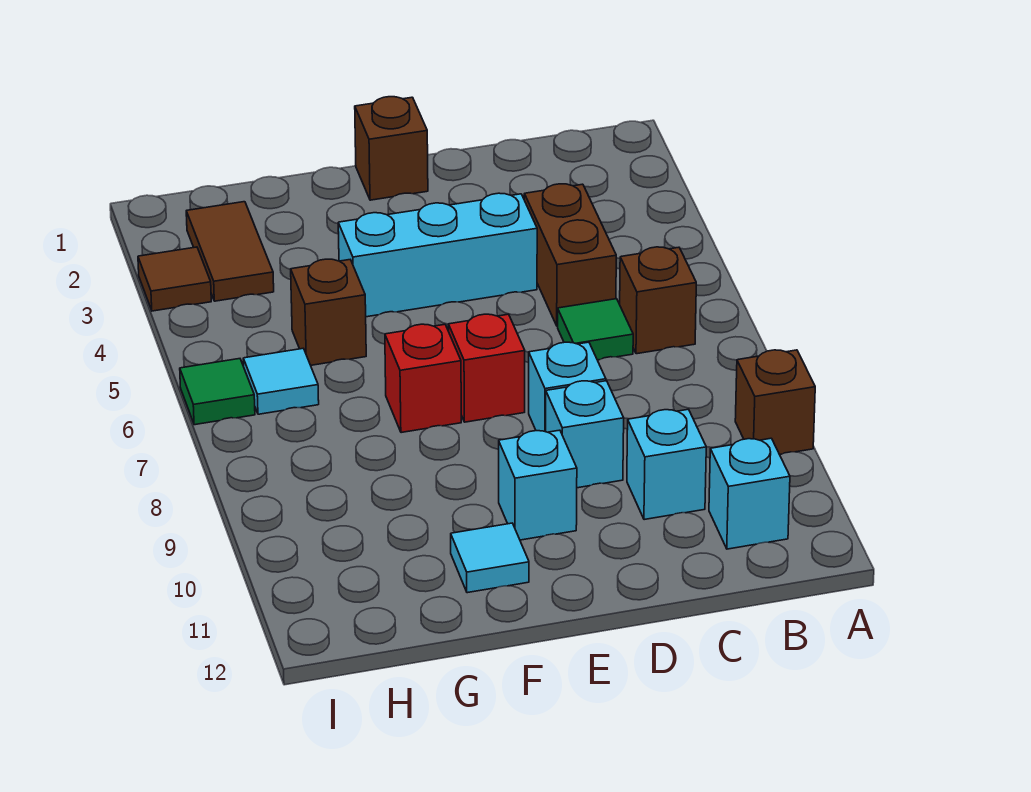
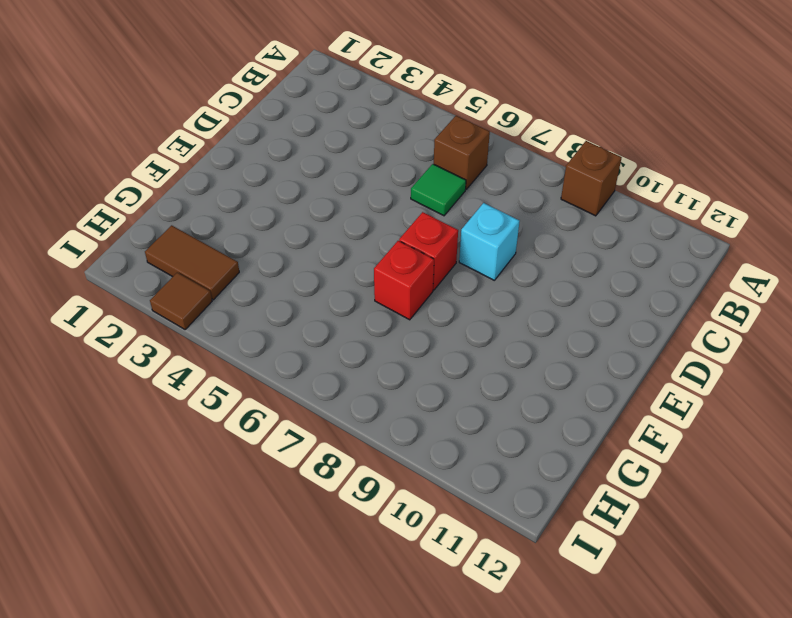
none -> cyan brick B11 level 1
none -> brown brick C4:C5 level 1
none -> cyan brick C10 level 1

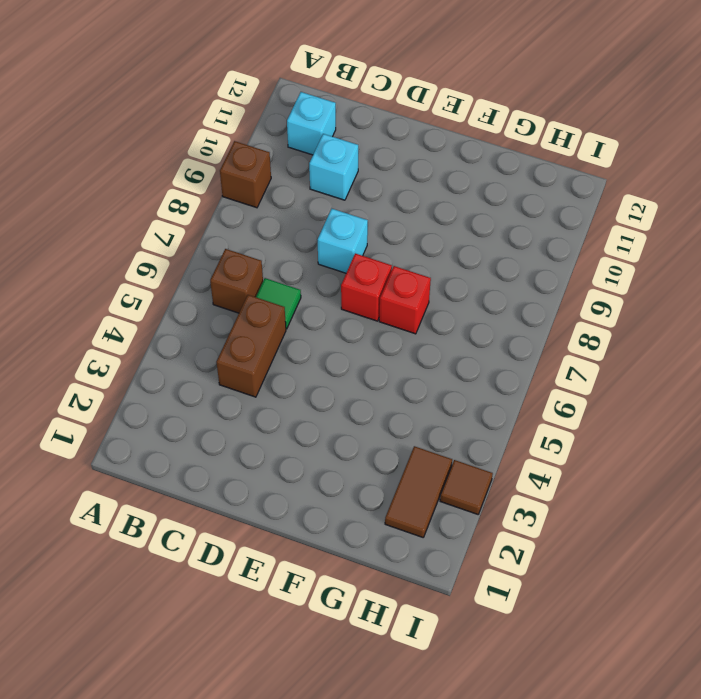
none -> cyan brick D4:F4 level 1
none -> cyan brick D9 level 1
none -> brown brick E1 level 1

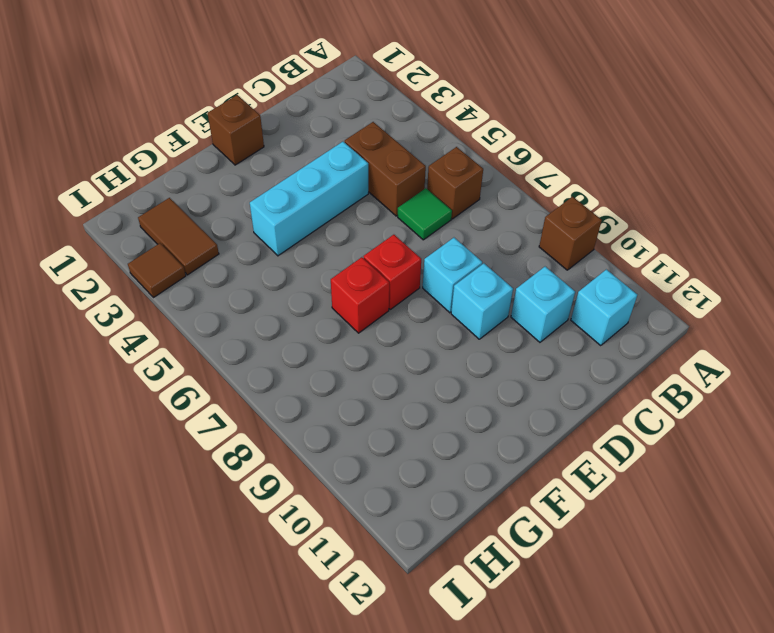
none -> cyan brick E10 level 1
none -> cyan tile F11 level 1
none -> brown brick G5 level 1

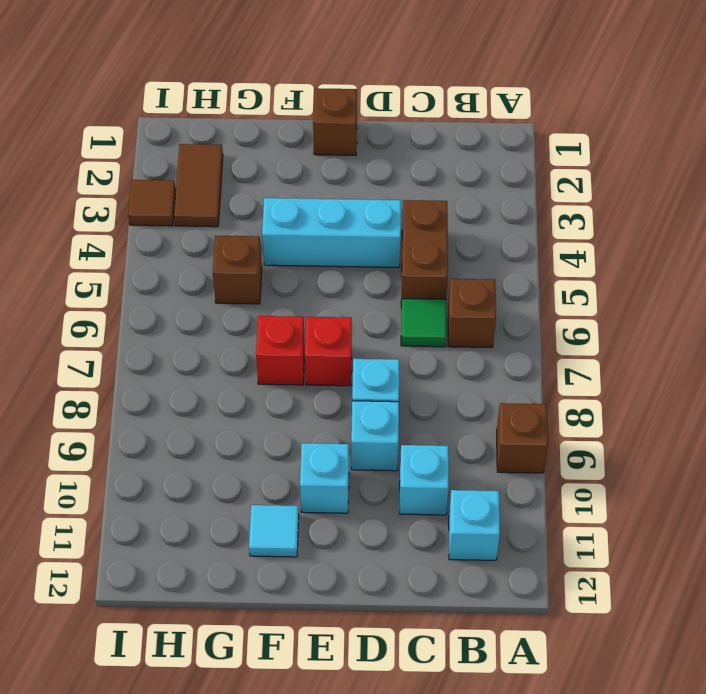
none -> cyan tile H6 level 1
none -> green tile I6 level 1

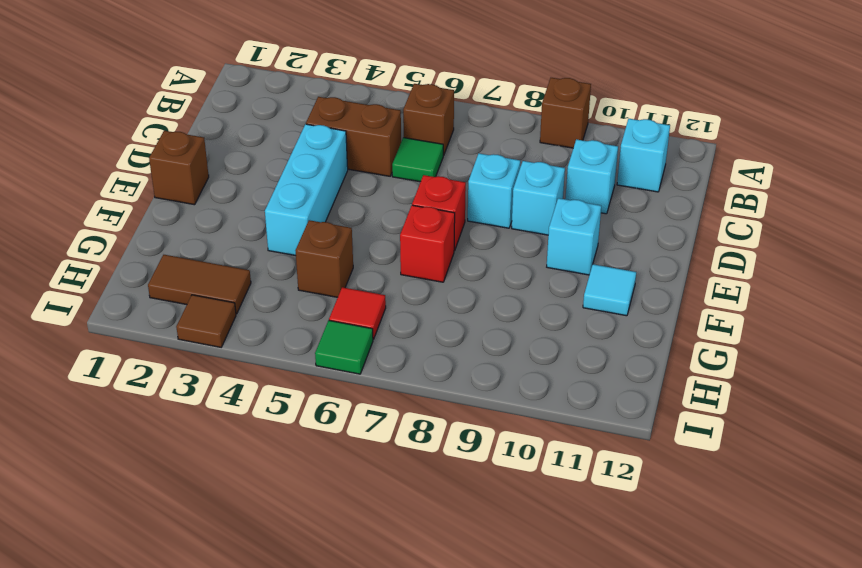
red tile H6 level 1 -> cyan tile H6 level 1

